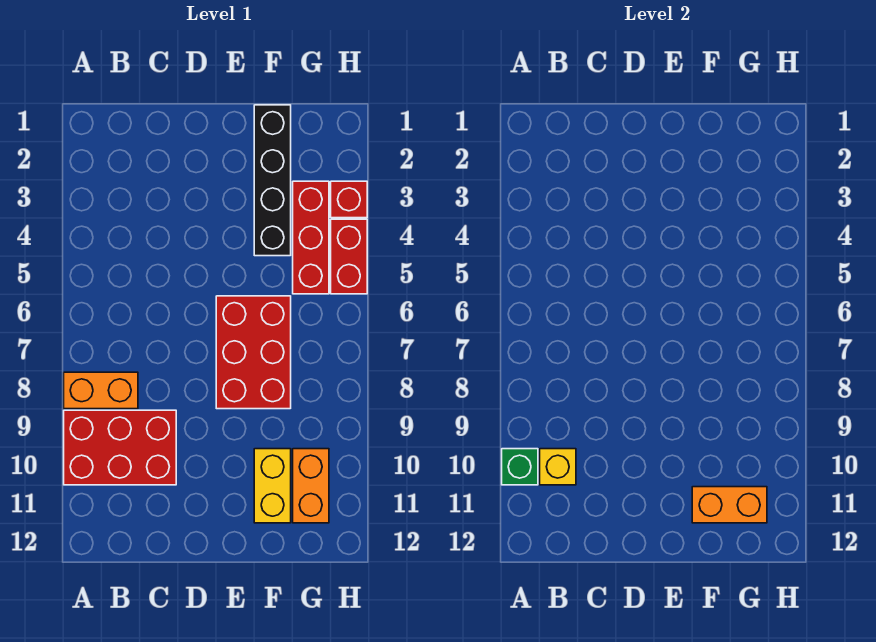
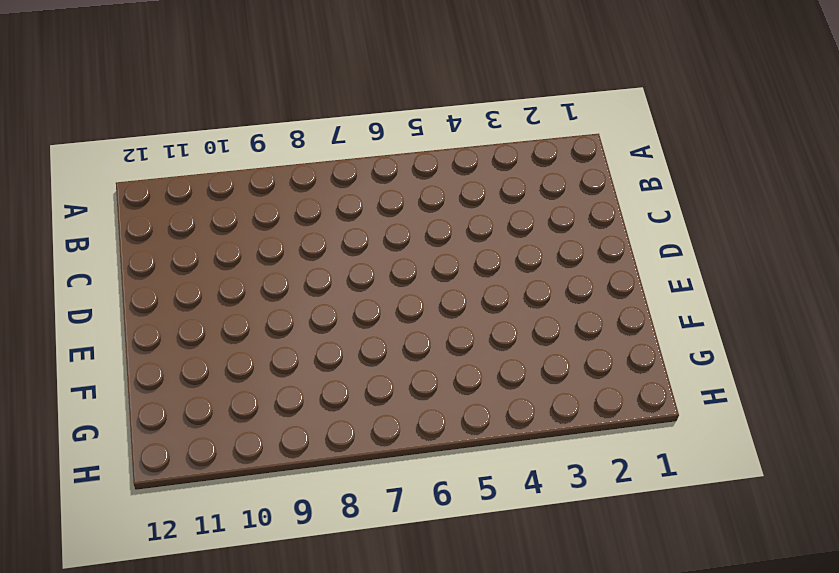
none -> orange brick A8:B8 level 1
none -> red brick A9:C10 level 1
none -> red brick E6:F8 level 1

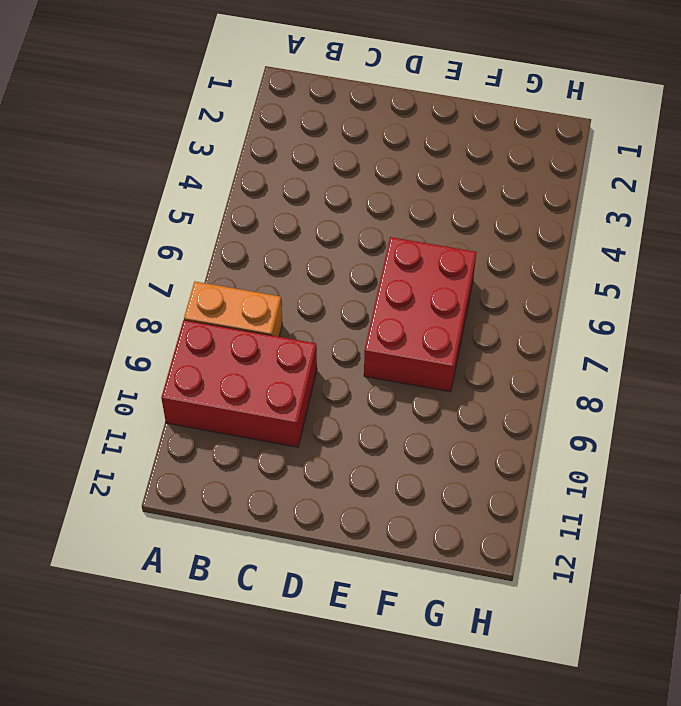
none -> black brick F1:F4 level 1
none -> yellow brick F10:F11 level 1
none -> red brick G3:G5 level 1

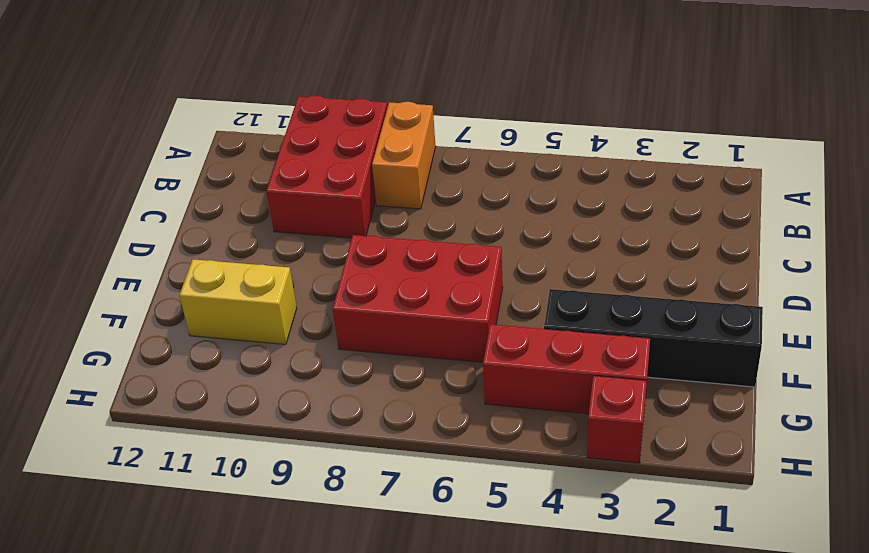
none -> orange brick G10:G11 level 1
none -> red brick H4:H5 level 1
none -> green brick A10 level 2

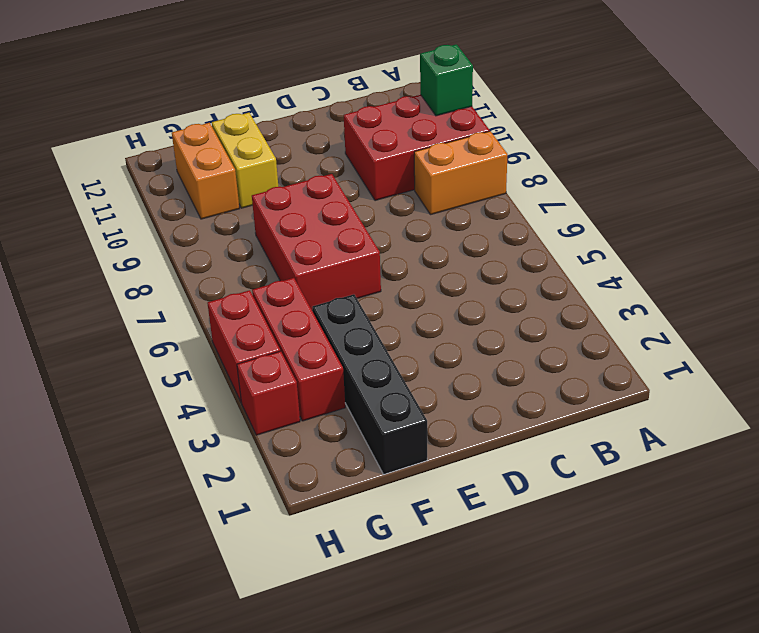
none -> yellow brick B10 level 2
none -> orange brick F11:G11 level 2

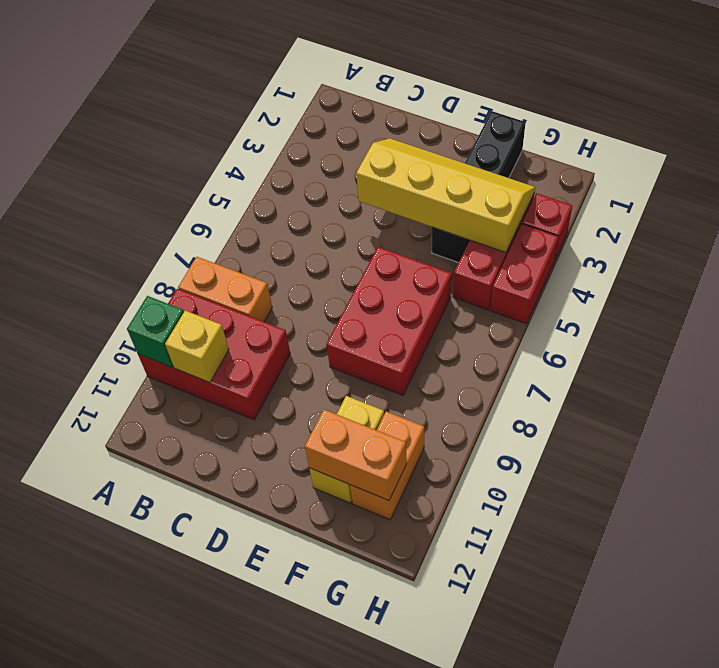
yellow slope D3:G4 level 2 top 4 -> none

